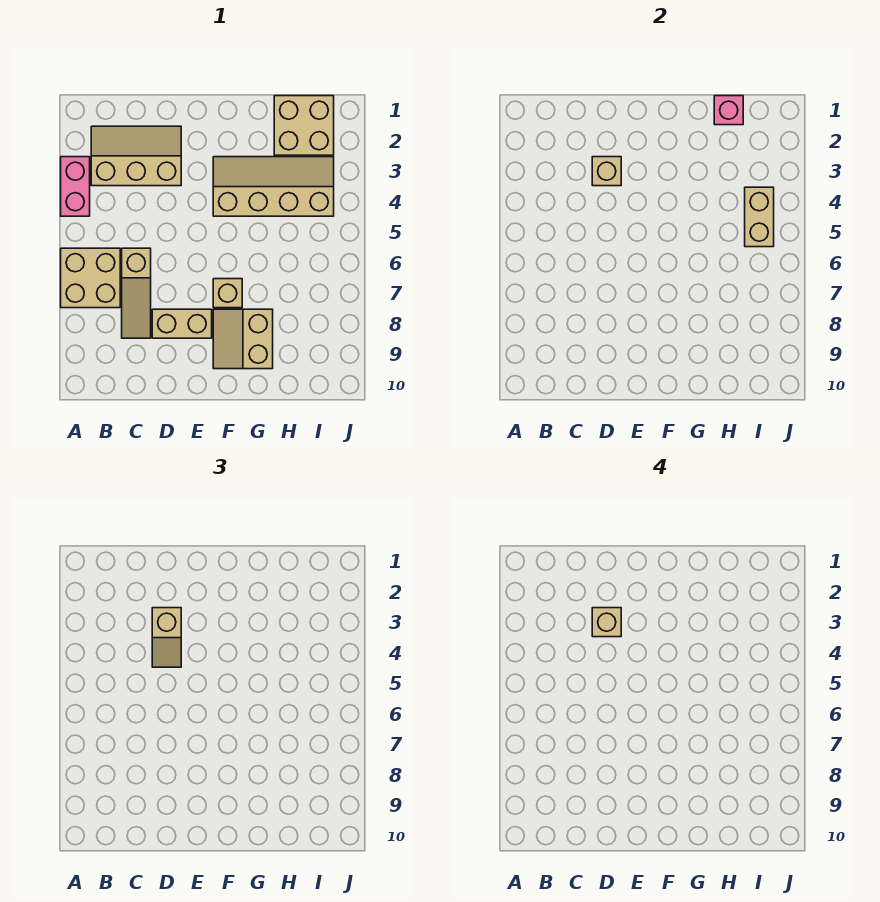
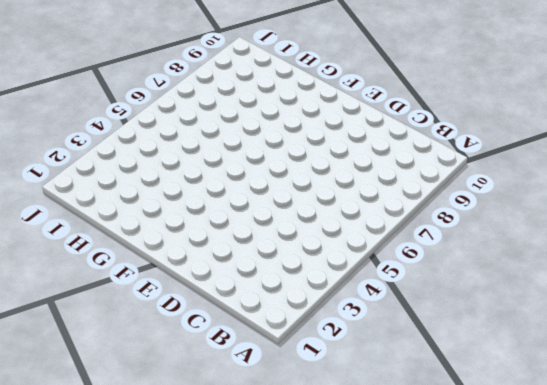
none -> pink brick A3:A4 level 1
none -> tan brick A6:B7 level 1
none -> tan slope B2:D3 level 1 top 3

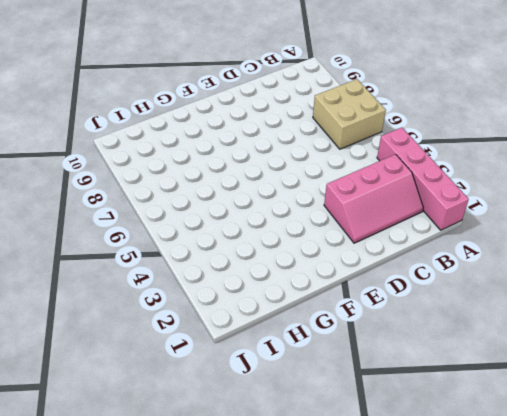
pink brick A1:A4 level 1 -> pink brick A3:A4 level 1
pink slope B2:D3 level 1 top 3 -> tan slope B2:D3 level 1 top 3
none -> tan slope C6:C8 level 1 top 6
none -> tan brick D8:E8 level 1
none -> tan slope F3:I4 level 1 top 4

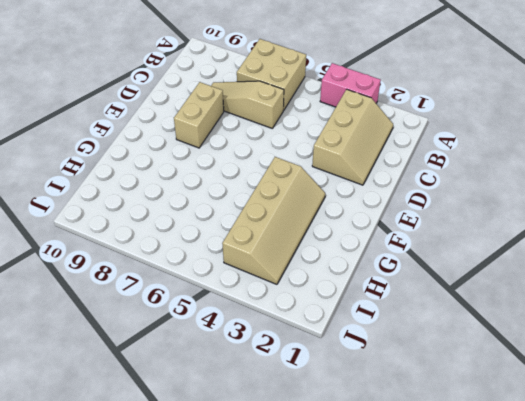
none -> tan brick F7 level 1
none -> tan slope F8:G9 level 1 top G
none -> tan brick H1:I2 level 1

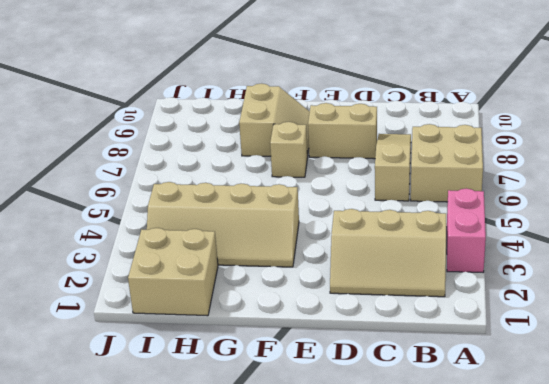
none -> tan brick D3 level 2
none -> pink brick H1 level 2
none -> tan brick I4:I5 level 2

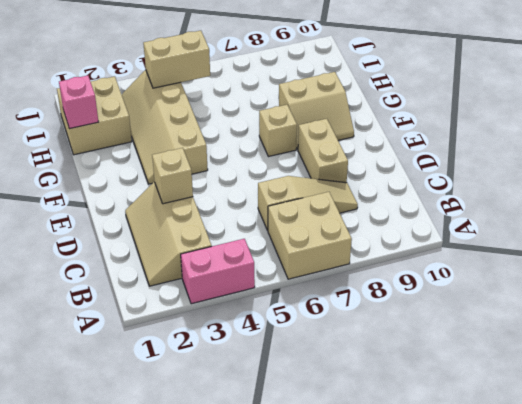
none -> tan slope D3:D4 level 3 top 3
none -> tan brick D3 level 4

